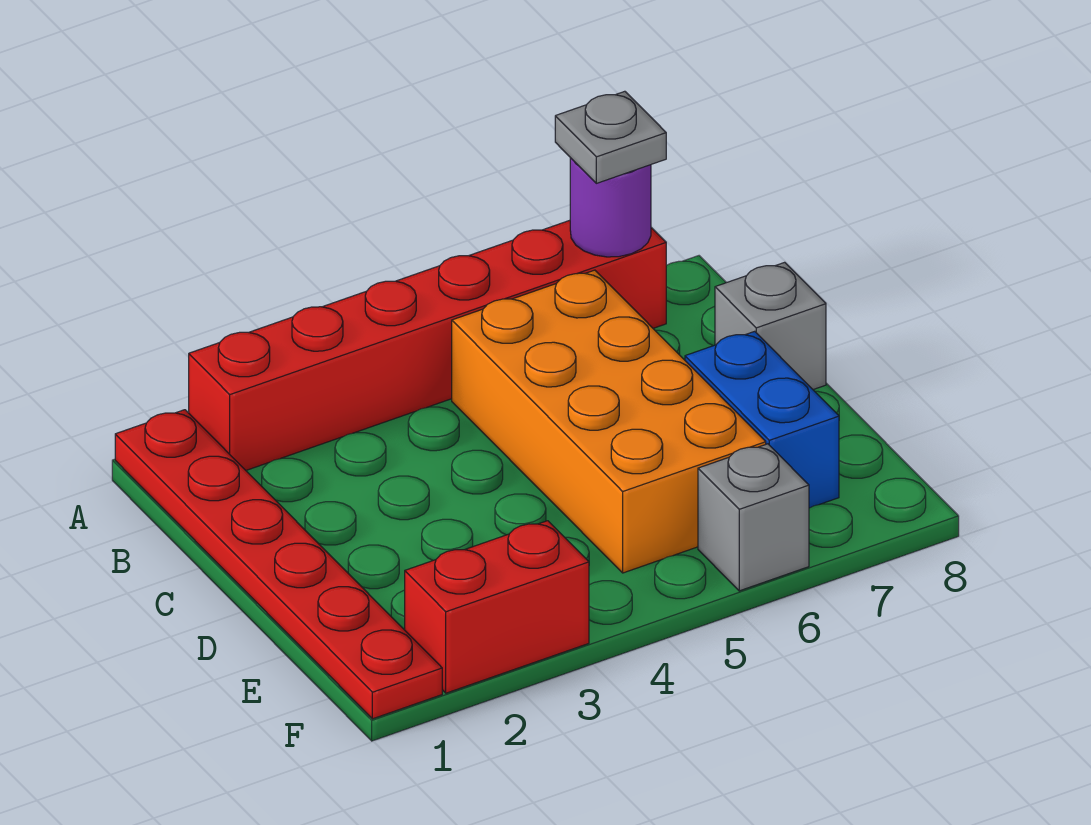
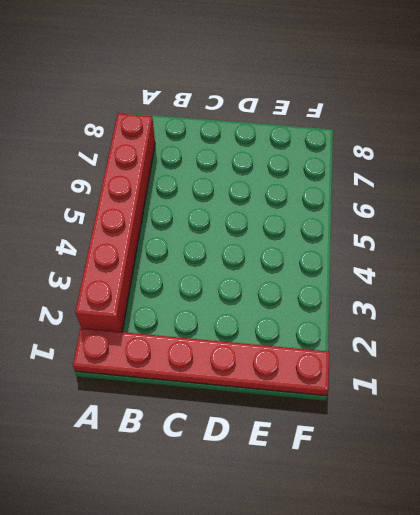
none -> orange brick B5:E6 level 1
none -> grey brick C8 level 1

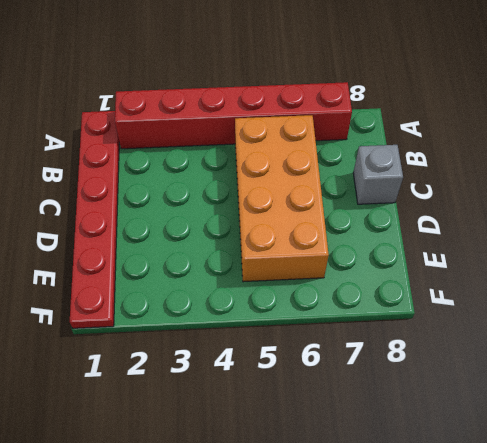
none -> blue brick D7:E7 level 1
none -> red brick F2:F3 level 1

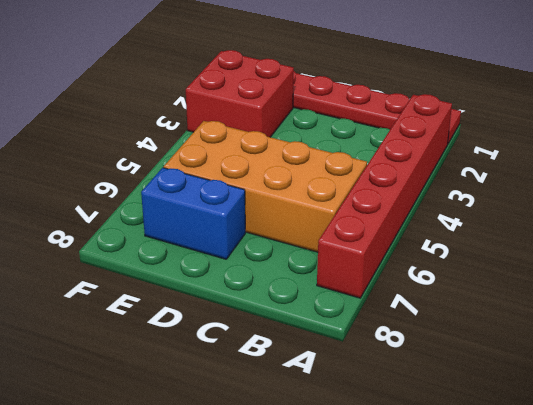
red brick E2:F3 level 1 -> red brick F2:F3 level 1
none -> grey brick C8 level 1
none -> grey brick F6 level 1

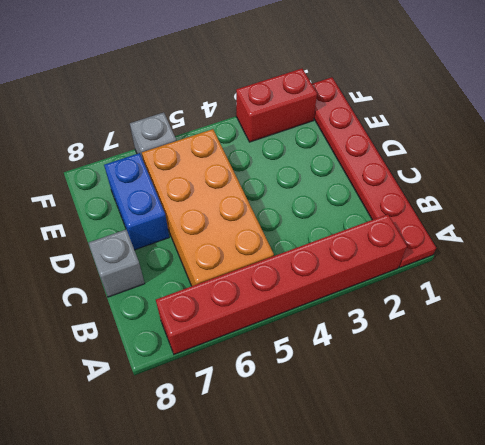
none -> purple round brick A7 level 2
none -> grey plate A7 level 3

